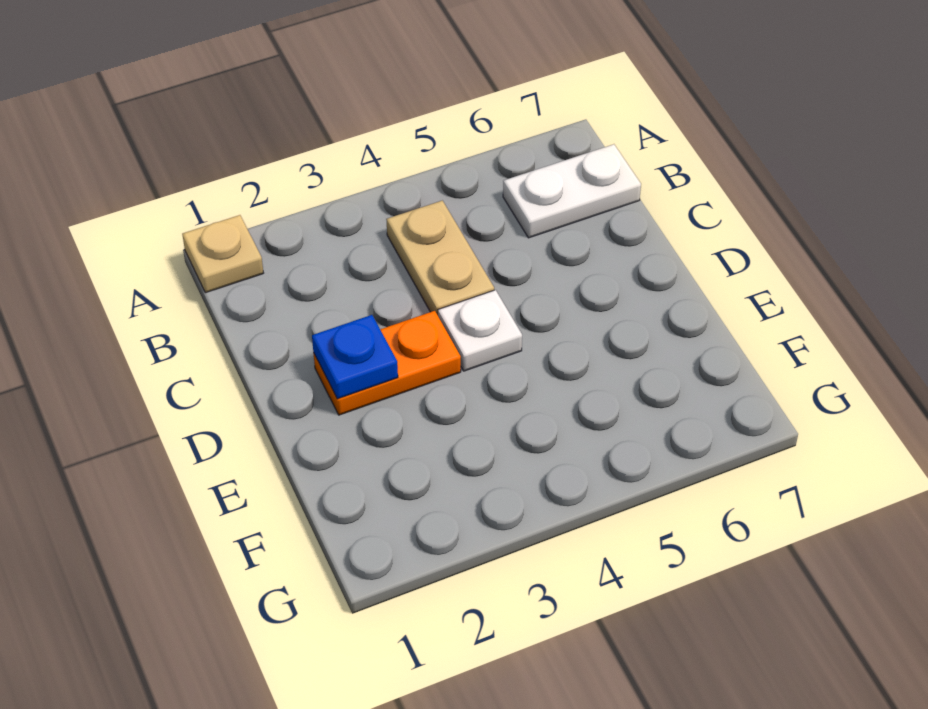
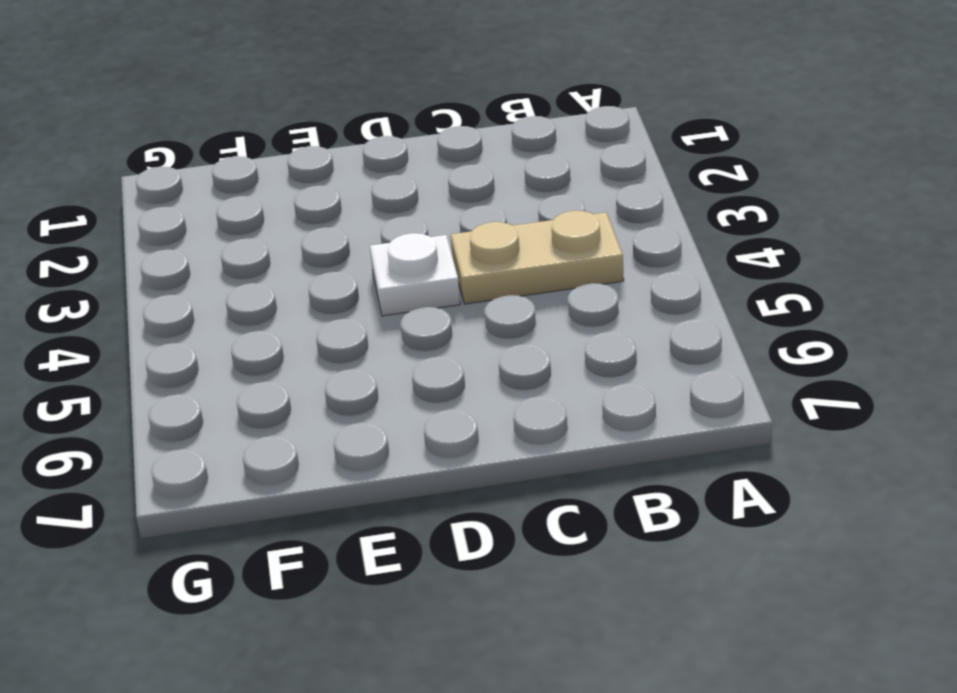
none -> tan plate A1 level 1
none -> white plate B6:B7 level 1

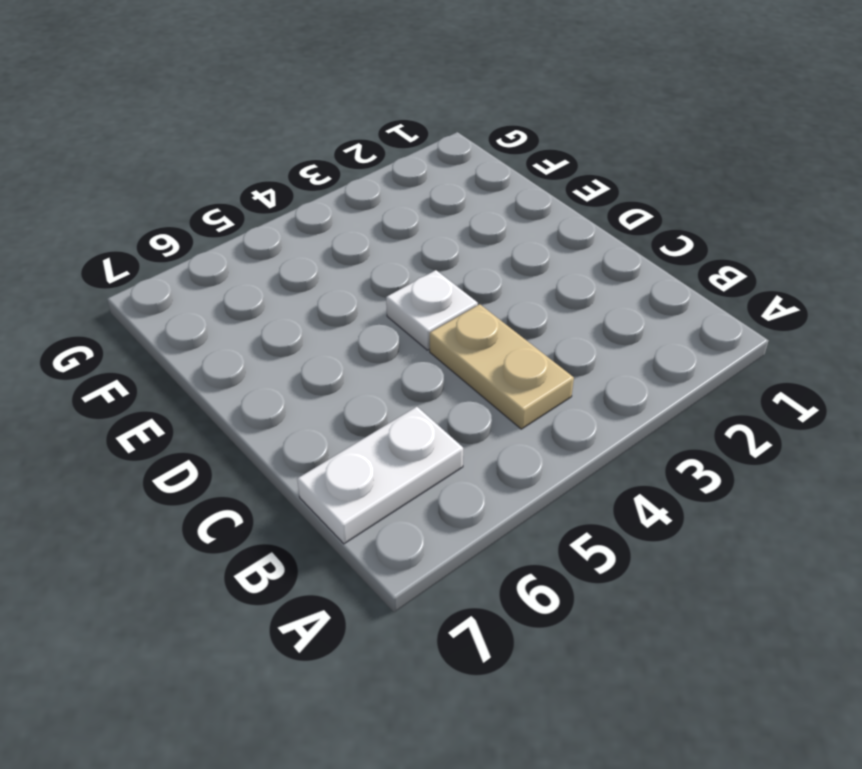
none -> tan plate A1 level 1
none -> orange plate D2:D3 level 1

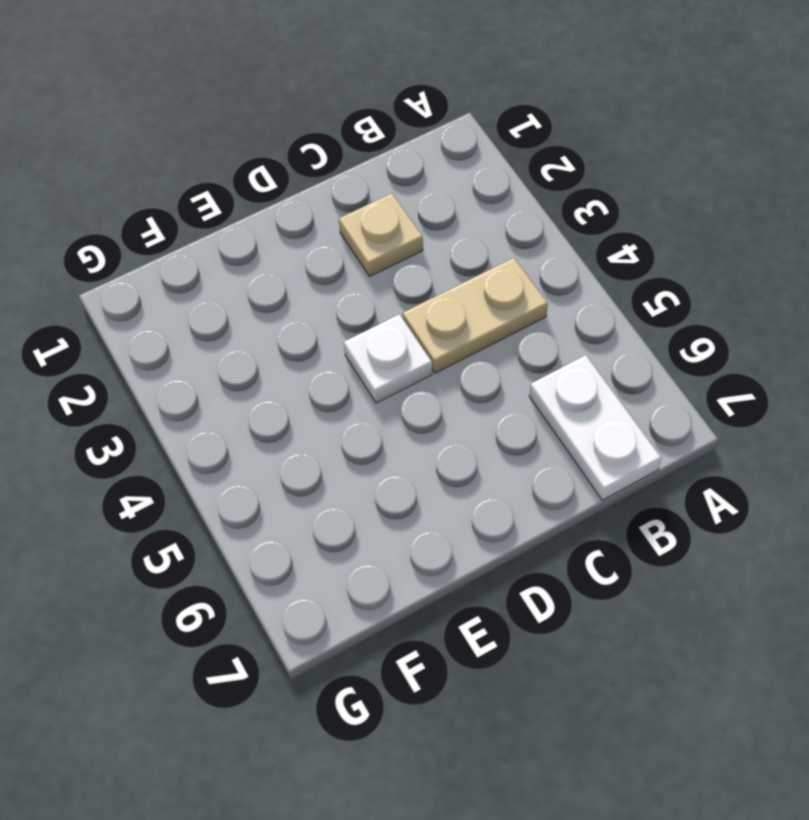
tan plate C2 level 1 -> tan plate A1 level 1
none -> orange plate D2:D3 level 1
none -> blue plate D2 level 2

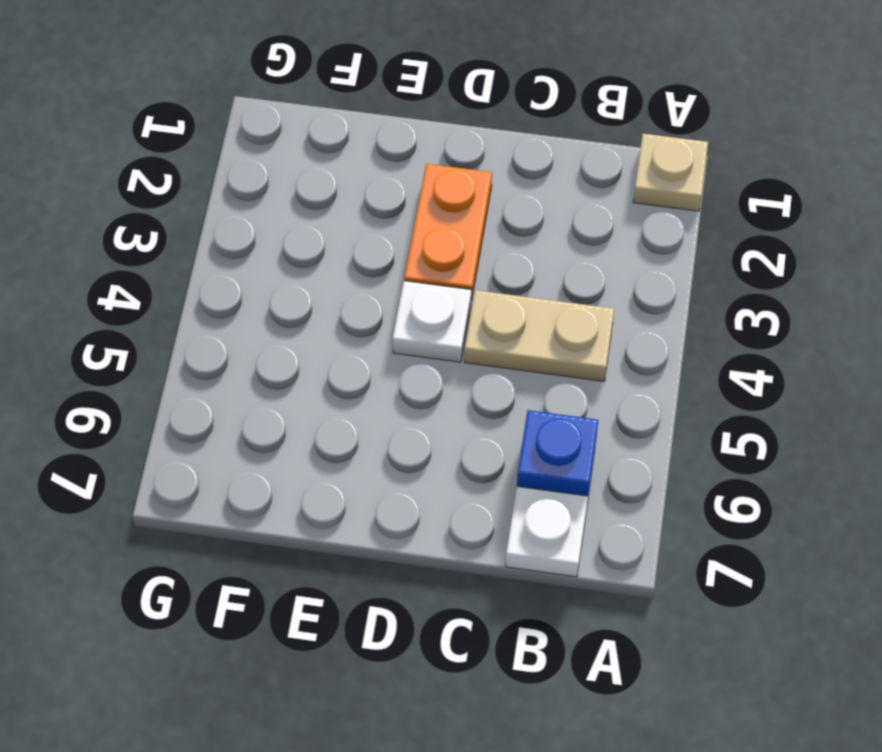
blue plate B6 level 2 -> blue plate D2 level 2

